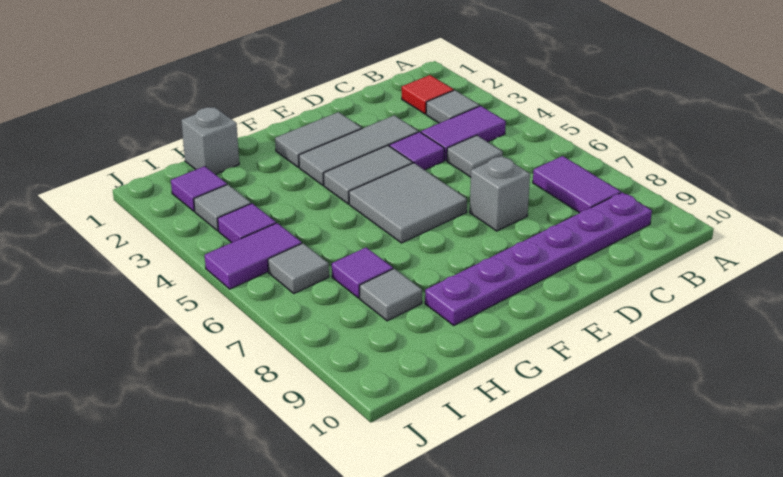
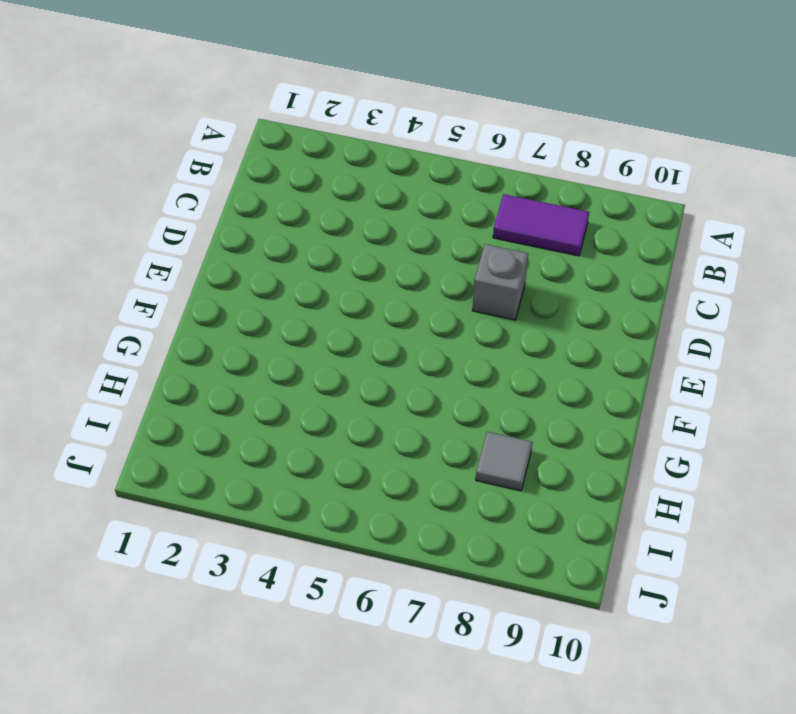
none -> red tile B2 level 1
none -> grey tile B3 level 1
none -> purple tile B4:C4 level 1

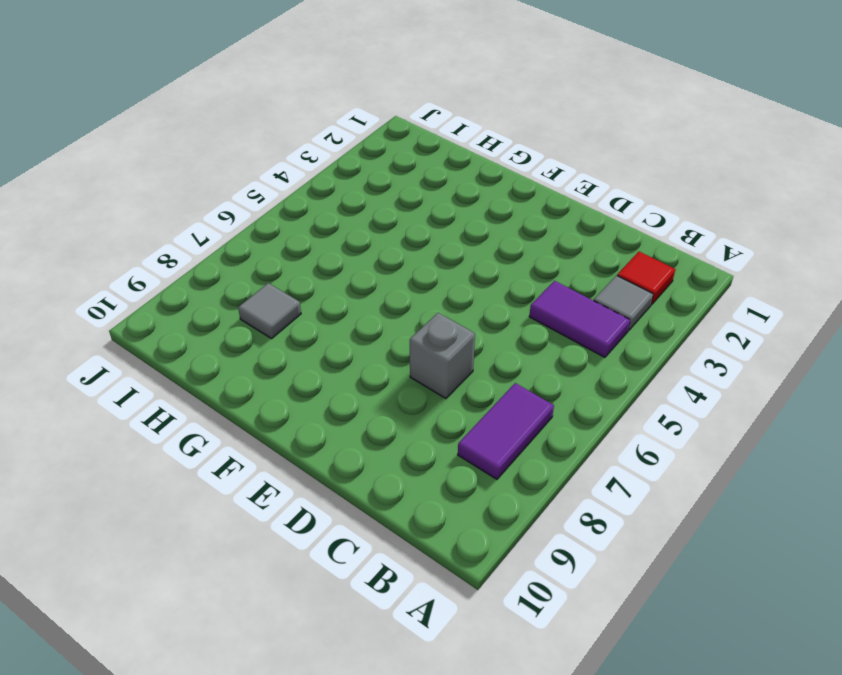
none -> purple plate B9:G9 level 1
none -> grey tile C5 level 1
none -> grey tile D3:F3 level 1

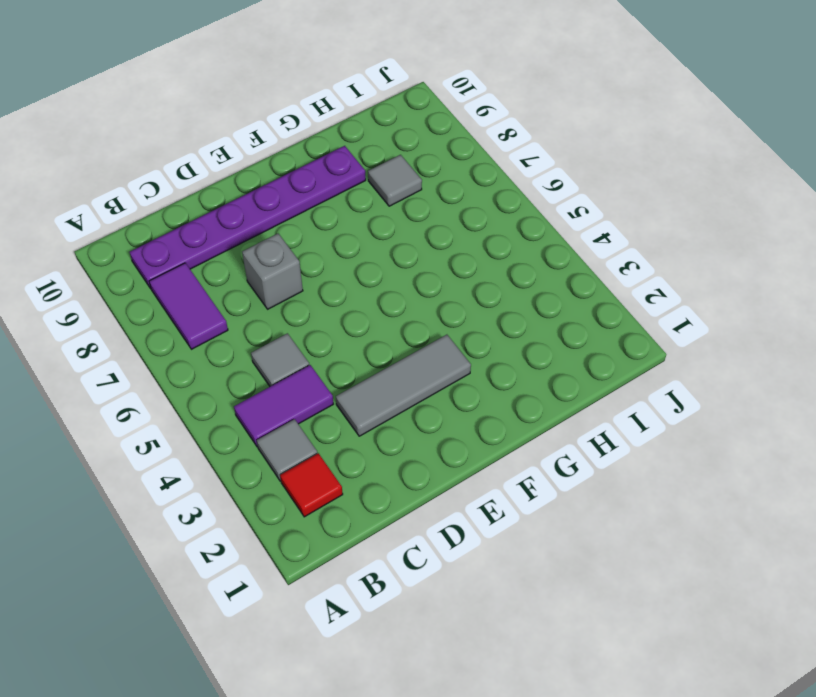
none -> purple tile D4 level 1
none -> grey tile E2:F2 level 1
none -> grey tile E4:F4 level 1

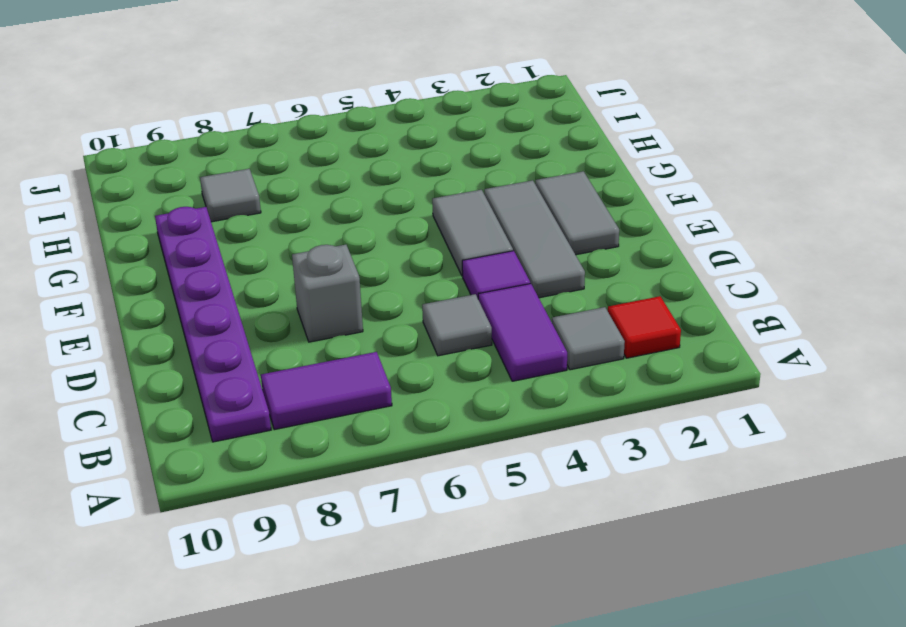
none -> grey tile E5:F6 level 1
none -> grey brick H1 level 1
none -> purple tile H7 level 1

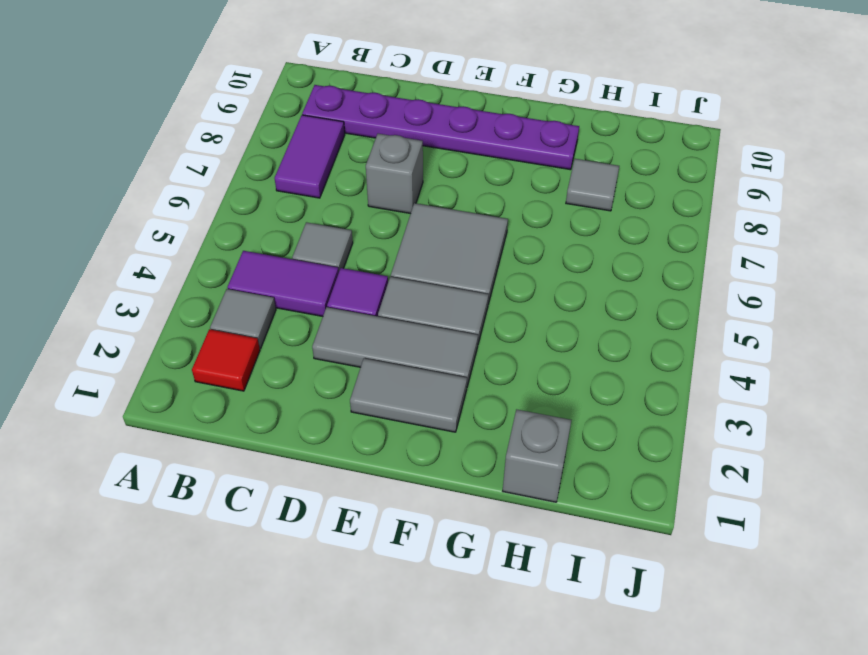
none -> purple tile H7 level 1
none -> purple tile I2 level 1
none -> grey tile I3 level 1

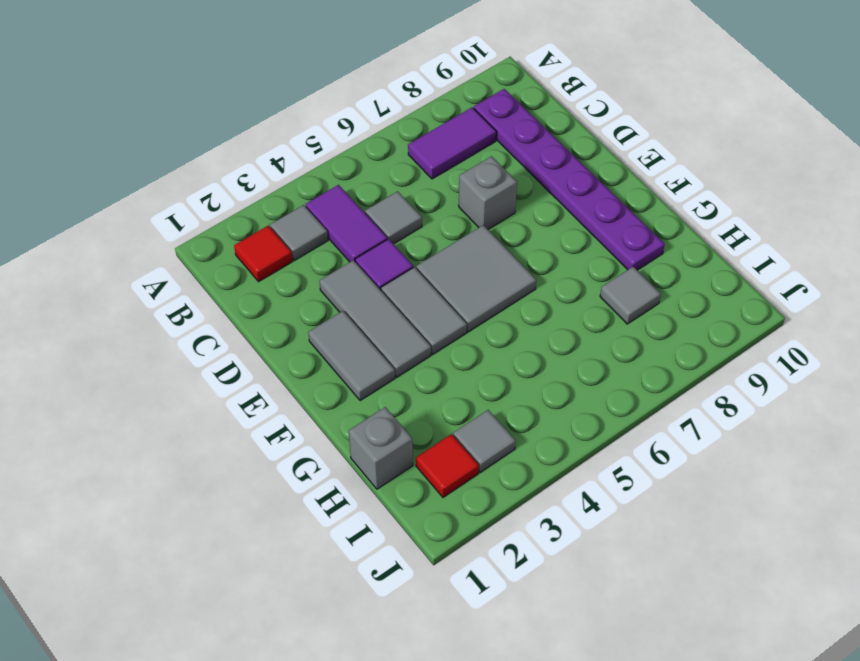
red tile I2 level 1 -> purple tile I2 level 1
none -> purple tile H7 level 1
none -> purple tile I4 level 1
none -> purple tile I5:J5 level 1

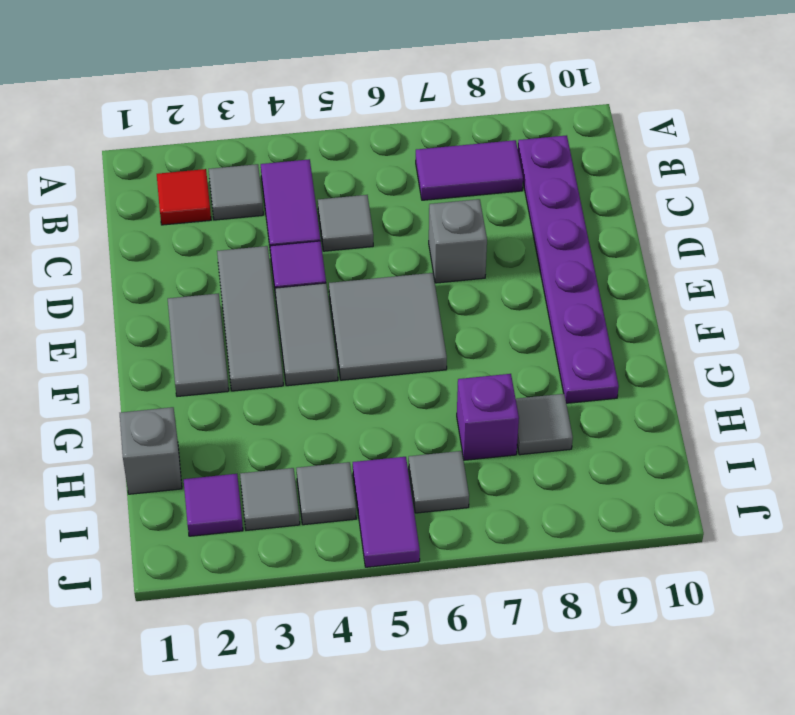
purple brick H7 level 1 -> purple tile H7 level 1
grey tile I4 level 1 -> purple tile I4 level 1

